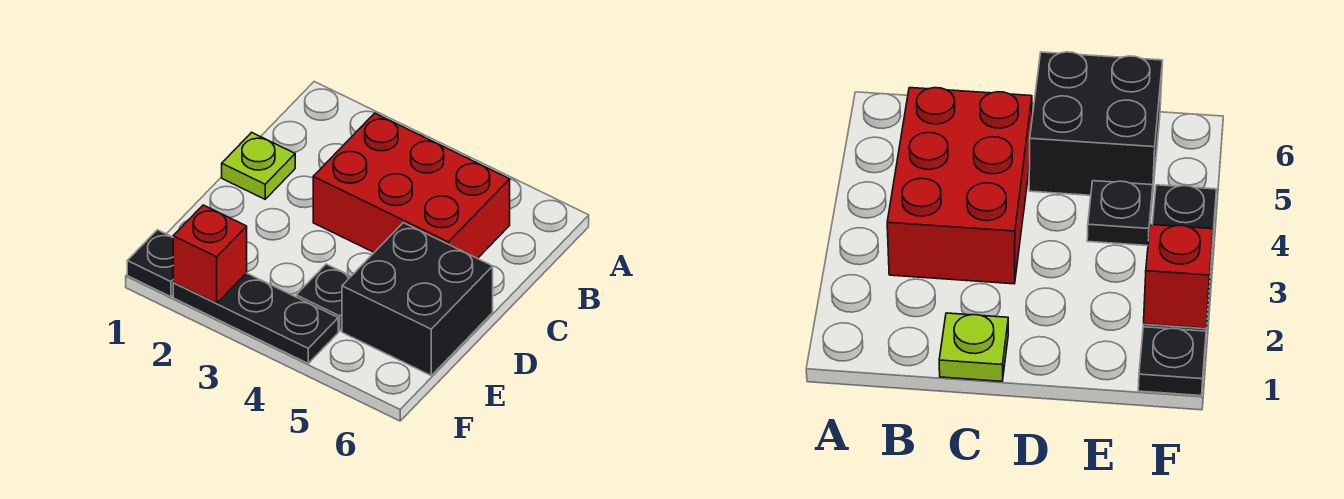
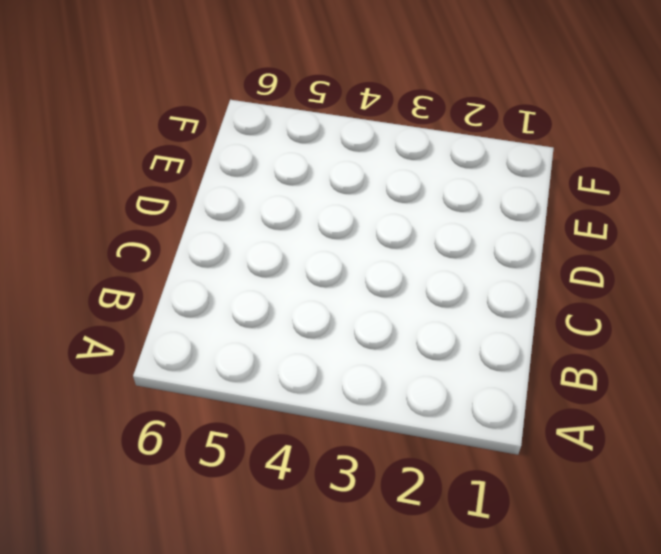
none -> red brick B3:C5 level 1
none -> lime plate C1 level 1

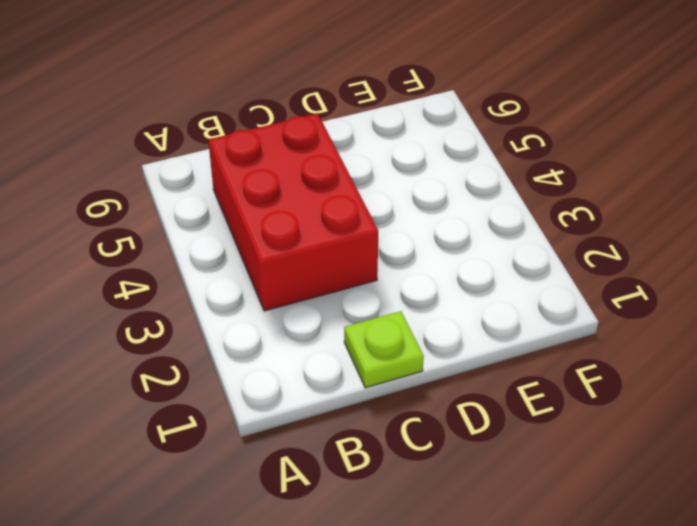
none -> black brick D5:E6 level 1
none -> black plate E4 level 1

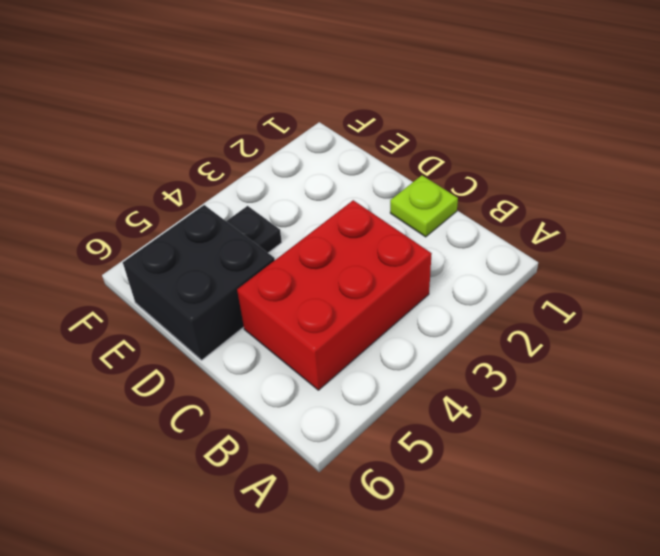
none -> black plate F1 level 1
none -> black plate F2:F4 level 1

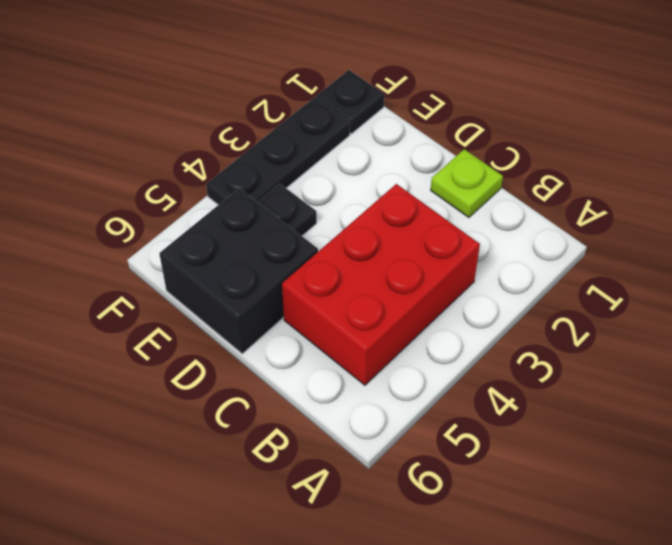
none -> red brick F2 level 2

